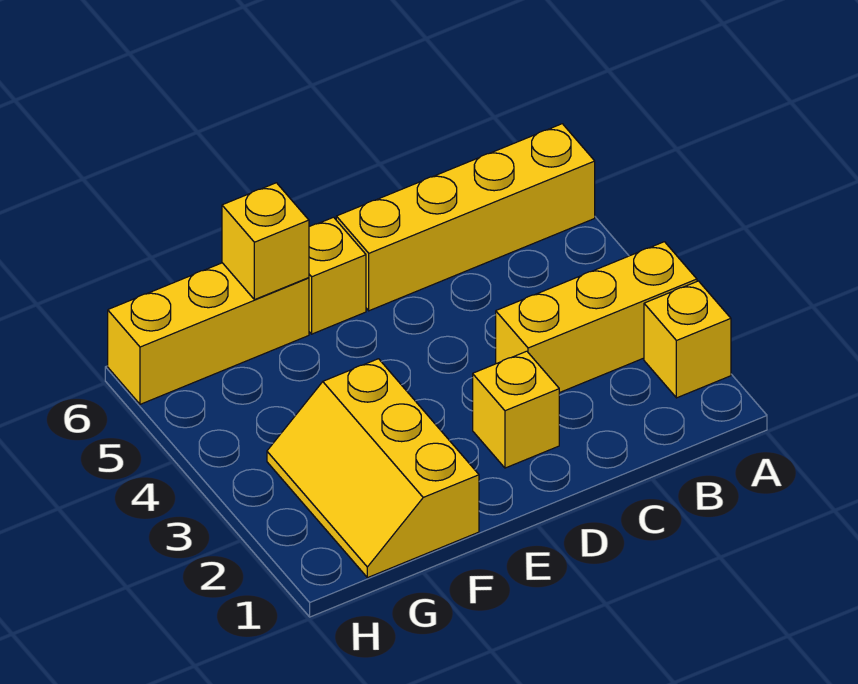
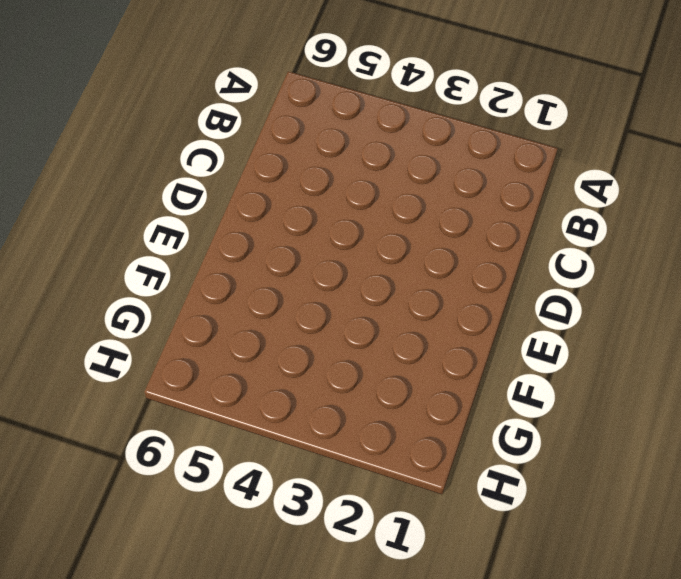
none -> yellow brick A2 level 1
none -> yellow brick A3:C3 level 1

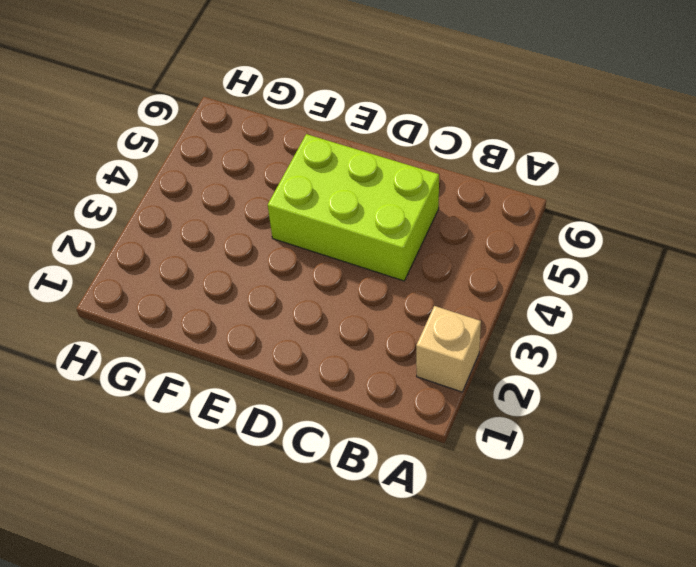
tan brick A2 level 1 -> yellow brick A2 level 1
lime brick C4:E5 level 1 -> none
none -> yellow brick A3:C3 level 1
none -> yellow brick A6:D6 level 1

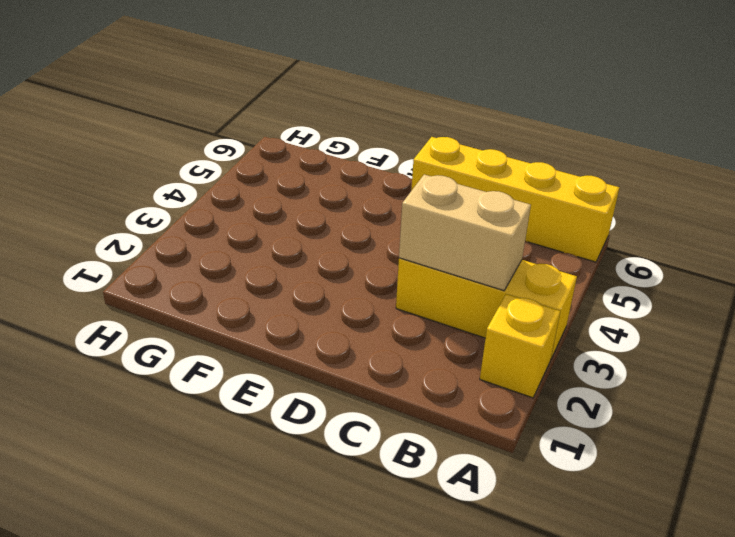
tan brick B3:C3 level 2 -> none
none -> yellow brick D2 level 1
none -> yellow brick E6 level 1

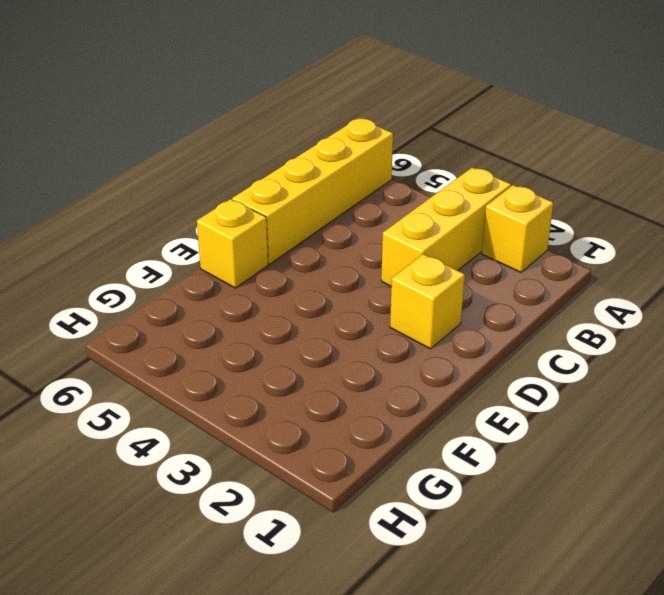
none -> yellow slope F1:G3 level 1 top F
none -> yellow brick F6:H6 level 1

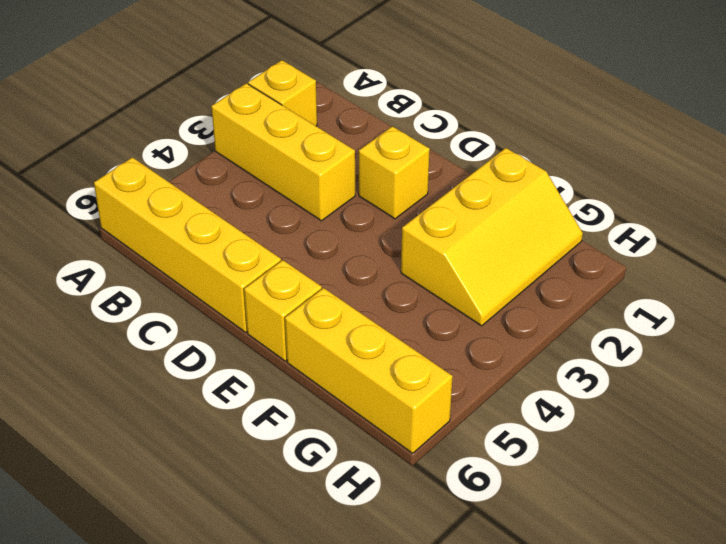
none -> yellow brick F6 level 2

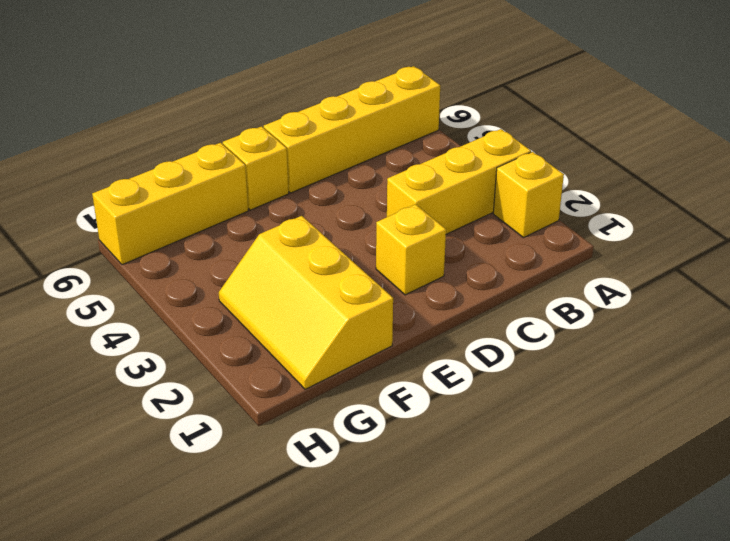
none -> yellow brick F6 level 2

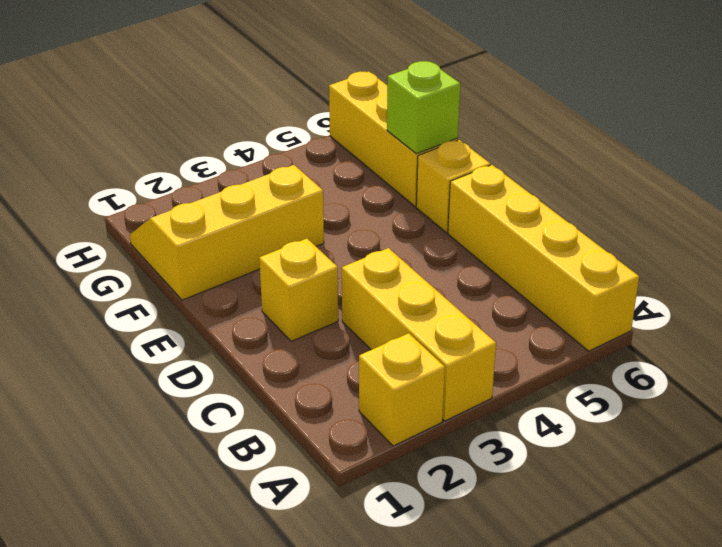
lime brick F6 level 2 -> yellow brick F6 level 2

